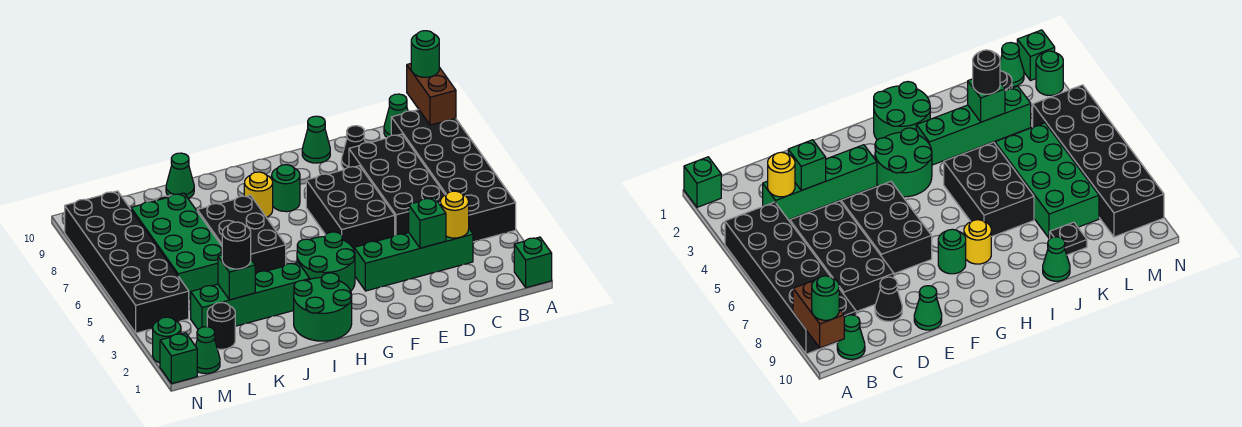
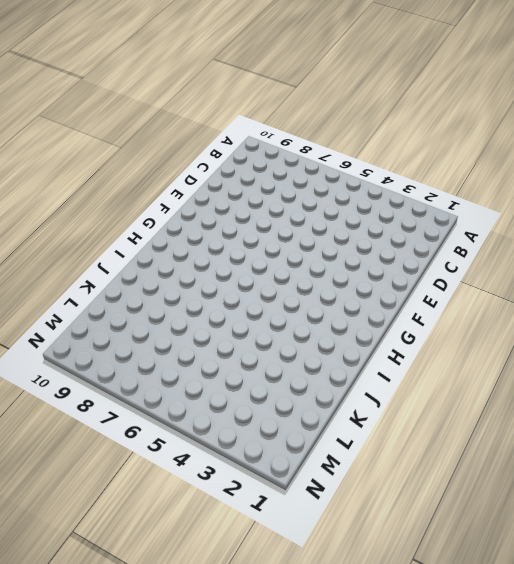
none -> green brick A1 level 1
none -> black brick A4:B9 level 1
none -> green cone B10 level 1

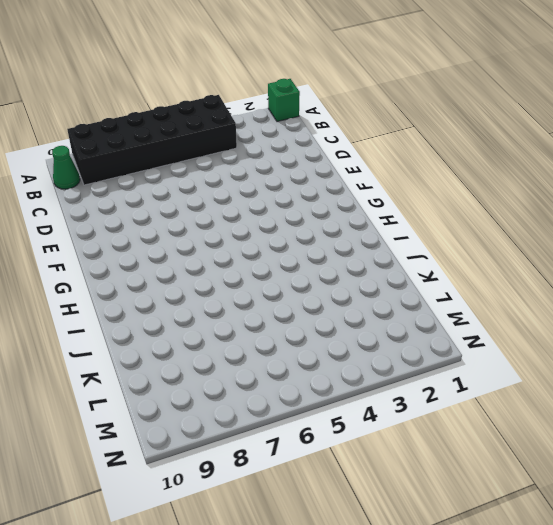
none -> green brick C3:F3 level 1
none -> black brick C5:D8 level 1
none -> black cone D9 level 1

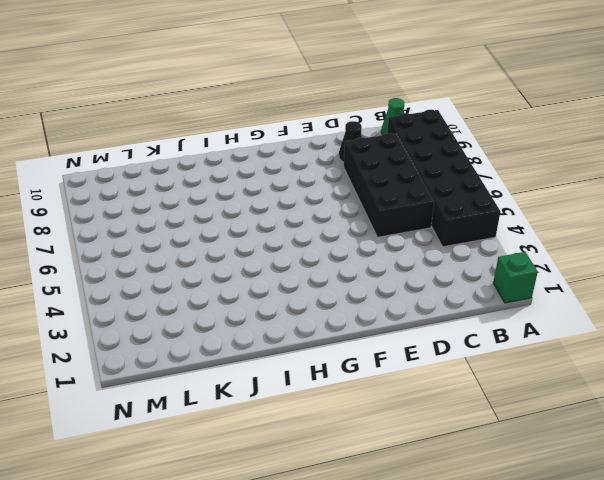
none -> green brick C3:F3 level 1
none -> black brick E5:F7 level 1
none -> green cone E10 level 1

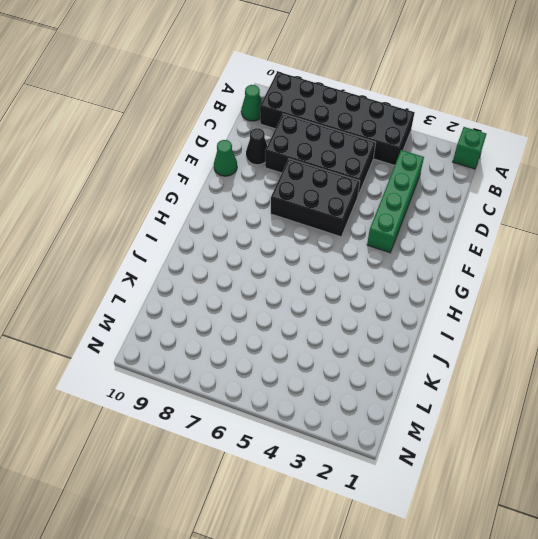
none -> green round brick G3:H4 level 1
none -> green round brick G8 level 1
none -> green round brick H1:I2 level 1

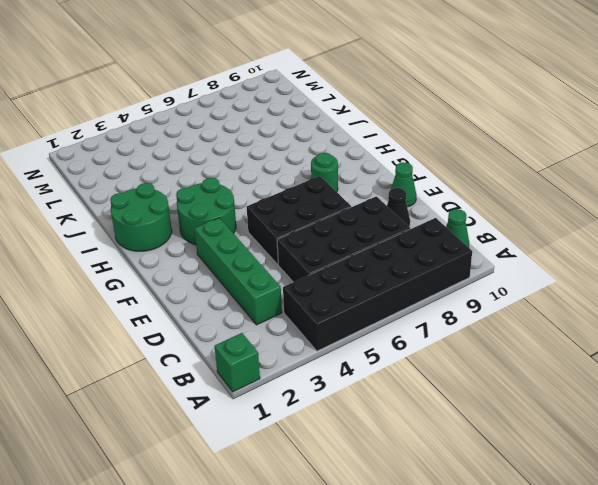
none -> yellow round brick H8 level 1
none -> green brick I3:L3 level 1
none -> black brick I5:J7 level 1

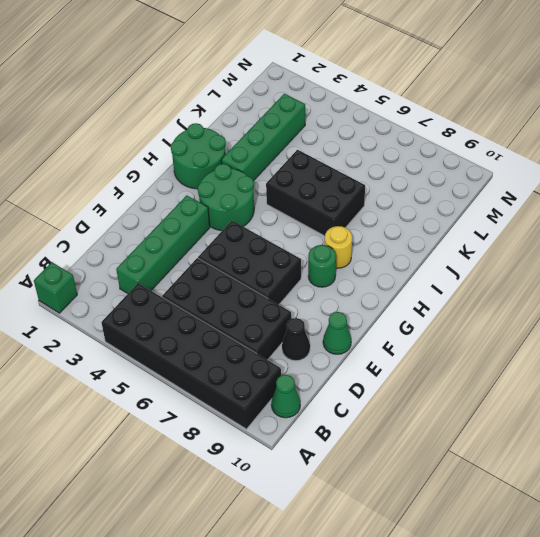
none -> green cone J10 level 1
none -> green brick K5:L8 level 1
none -> black plate K9 level 1

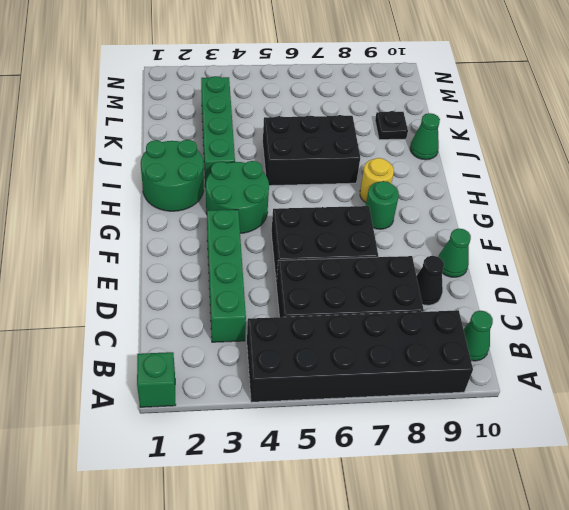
none -> green brick K5:L8 level 1
none -> black round brick L2 level 1
none -> green cone M1 level 1

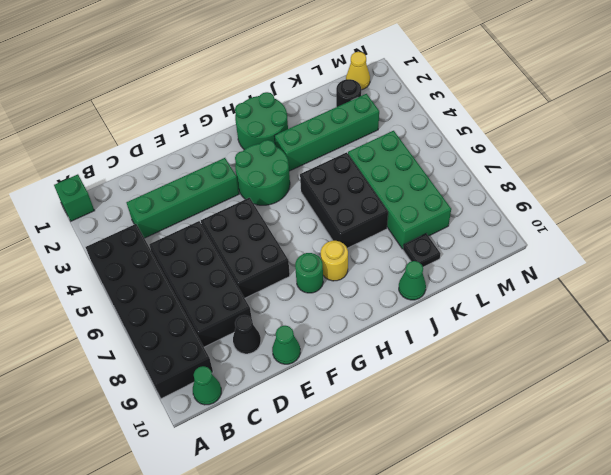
yellow cone M1 level 1 -> green cone M1 level 1
none -> black brick M4:N9 level 1
none -> green brick N1 level 1
none -> green round brick N2 level 1

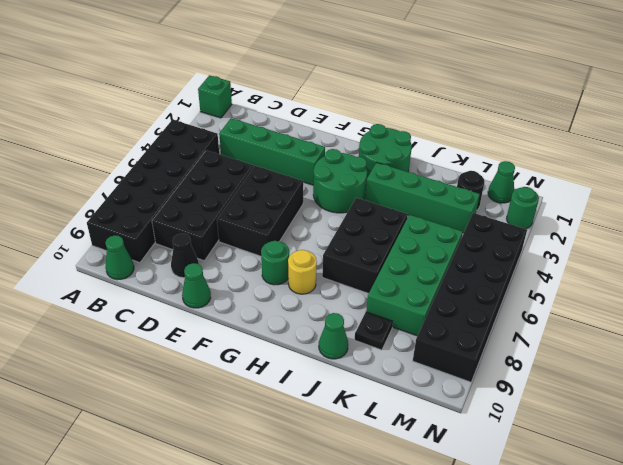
none -> green brick N1 level 1
none -> brown brick A9:A10 level 2
none -> yellow round brick C3 level 2

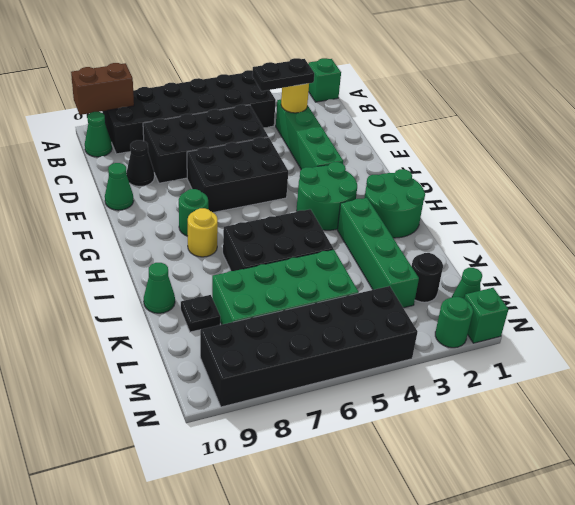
black plate C3:C4 level 3 -> none
none -> green brick D3 level 2
none -> green brick K3 level 2
none -> green round brick A10 level 3

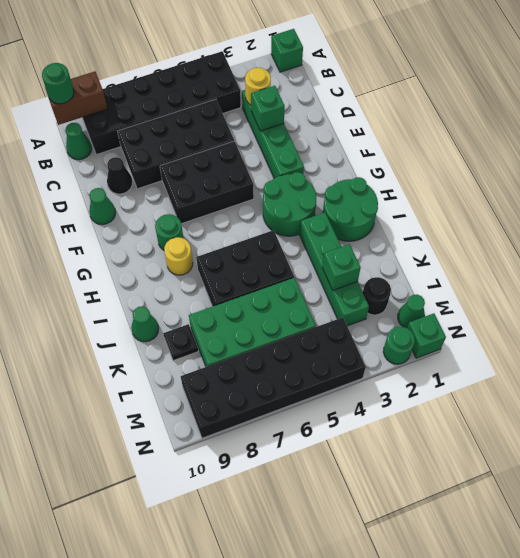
none -> black round brick K3 level 3

